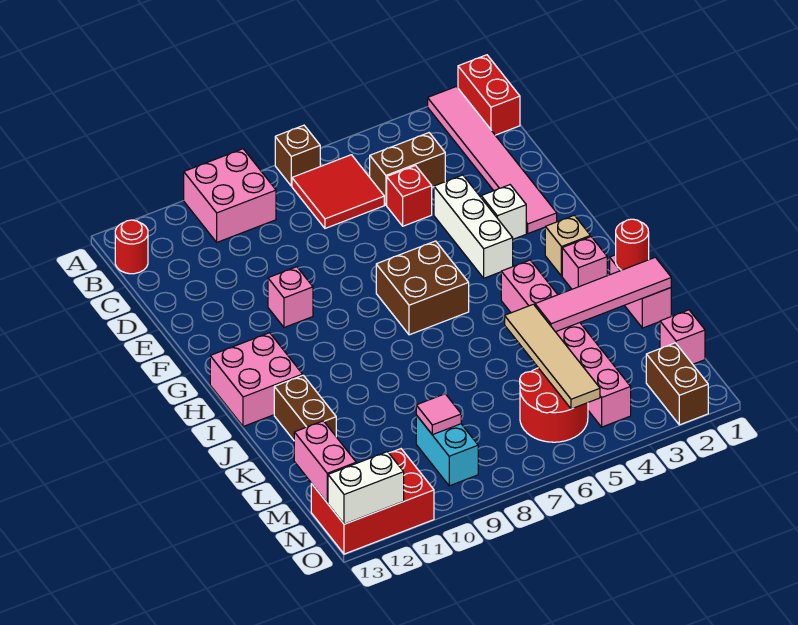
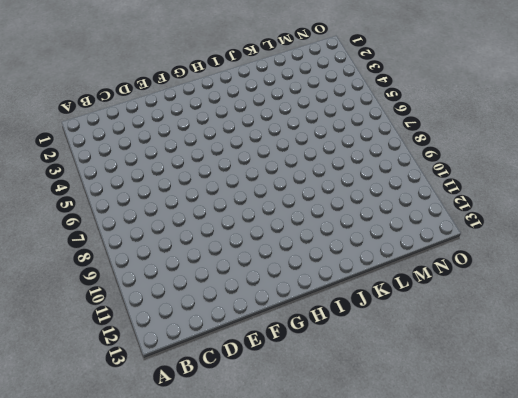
none -> red brick A1:B1 level 1
none -> pink tile A2:F2 level 1
none -> brown brick A7 level 1

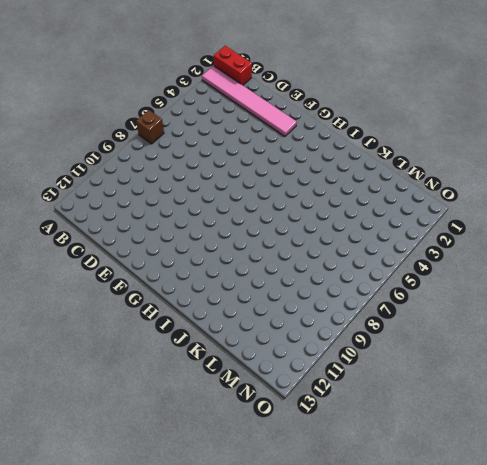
none -> pink brick A9:B10 level 1
none -> red tile B6:C7 level 1
none -> red round brick B13 level 1

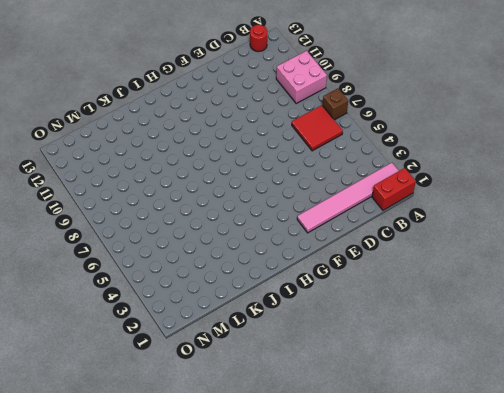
none -> brown brick C4:C5 level 1
none -> red brick D5 level 1
none -> white brick E4:G4 level 1

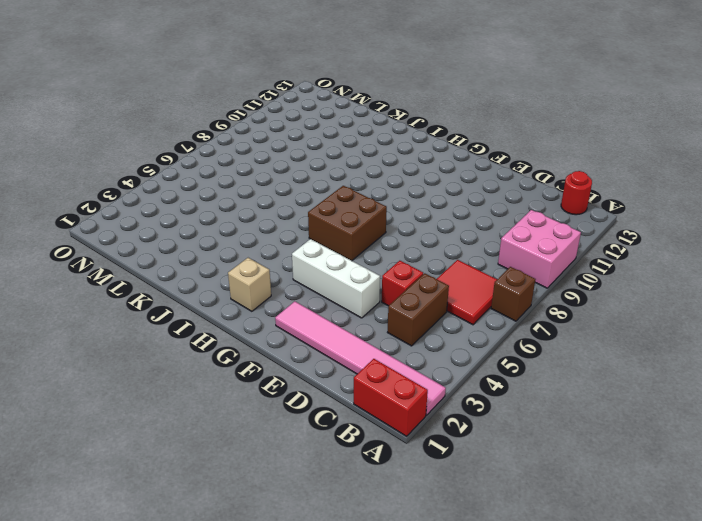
none -> white brick F3 level 1
none -> pink brick F10 level 1
none -> pink brick H12:I13 level 1

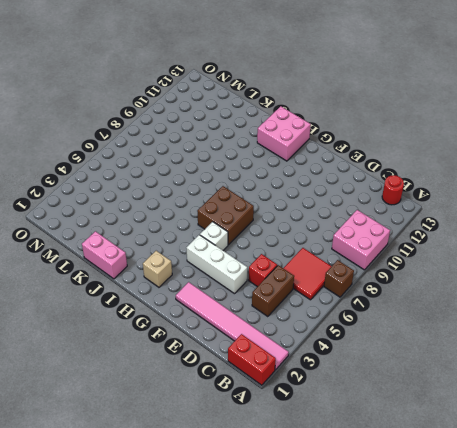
white brick G5 level 1 -> white brick F3 level 1
none -> pink brick F10 level 1
none -> pink brick I2 level 1
none -> pink brick I4:N4 level 1

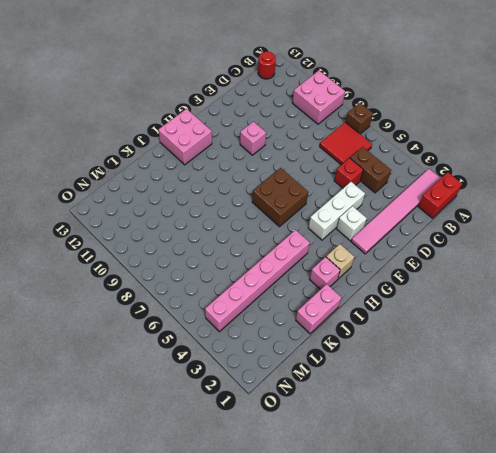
none -> brown brick J12:K12 level 1
none -> pink brick M1 level 1
none -> red round brick M5:N6 level 1

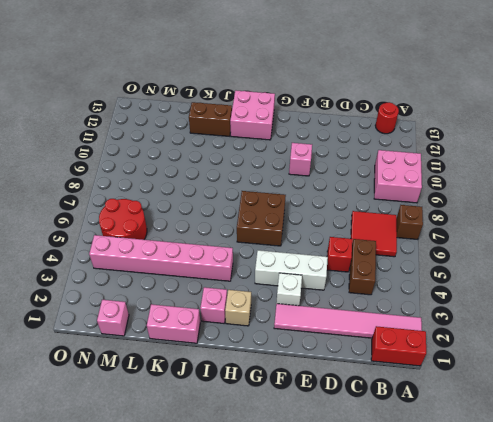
none -> cyan brick M9:N9 level 1
none -> brown brick N2:O2 level 1
none -> red brick N11:O13 level 1

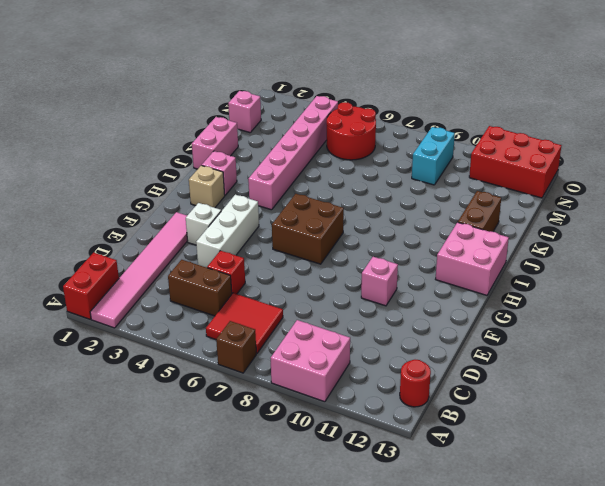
none -> brown brick N2:O2 level 1
none -> red round brick J1 level 2
none -> pink tile K1:K4 level 2

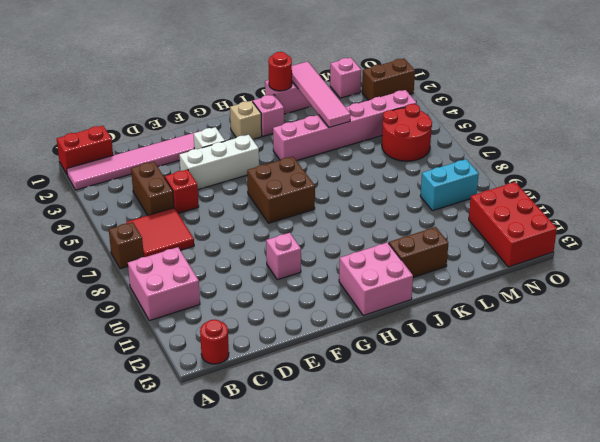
none -> tan tile K5:N5 level 2
none -> pink tile M9 level 2
none -> pink brick M13:N13 level 2

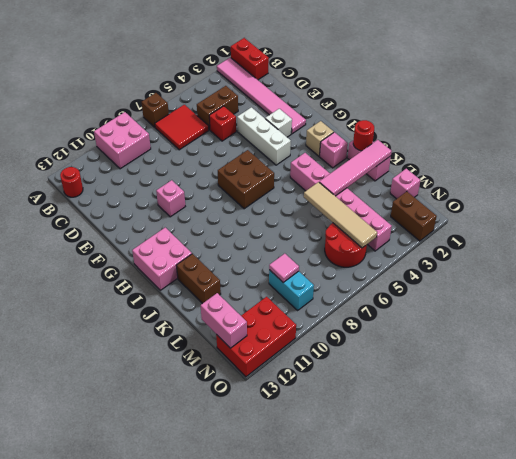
none -> white brick O12:O13 level 2

